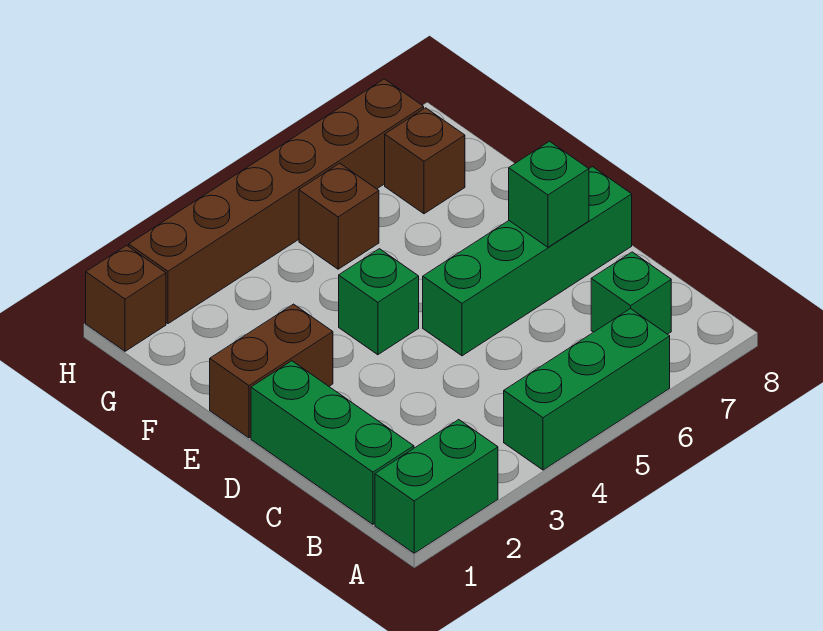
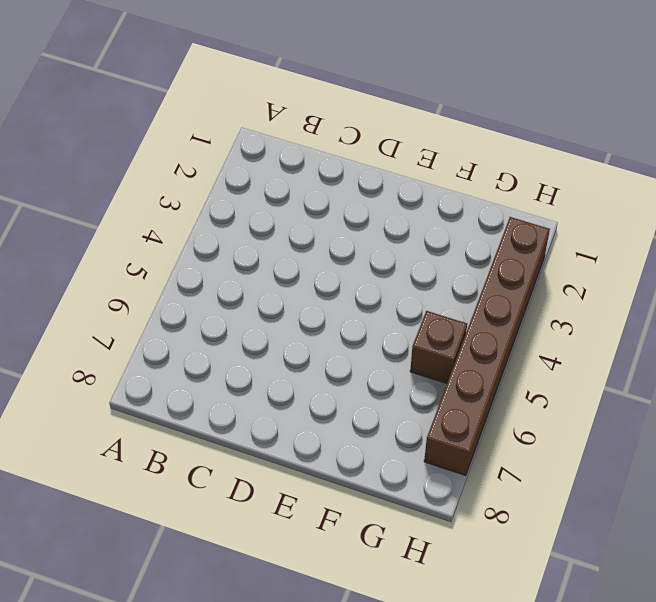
none -> green brick A1:A2 level 1
none -> green brick A4:A6 level 1
none -> green brick B1:D1 level 1

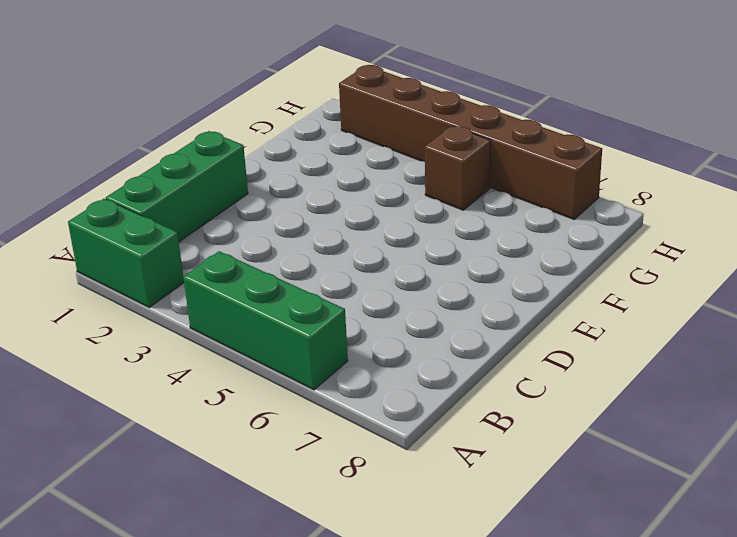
none -> green brick B7 level 1
none -> green brick D5:D8 level 1
none -> brown brick E1:E2 level 1

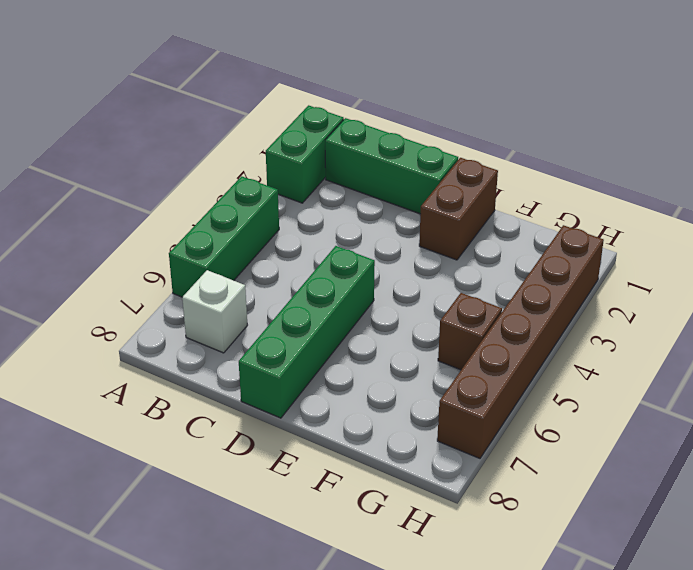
white brick B7 level 1 -> green brick B7 level 1
none -> green brick E4 level 1
none -> brown brick G7 level 1
none -> brown brick H1 level 1

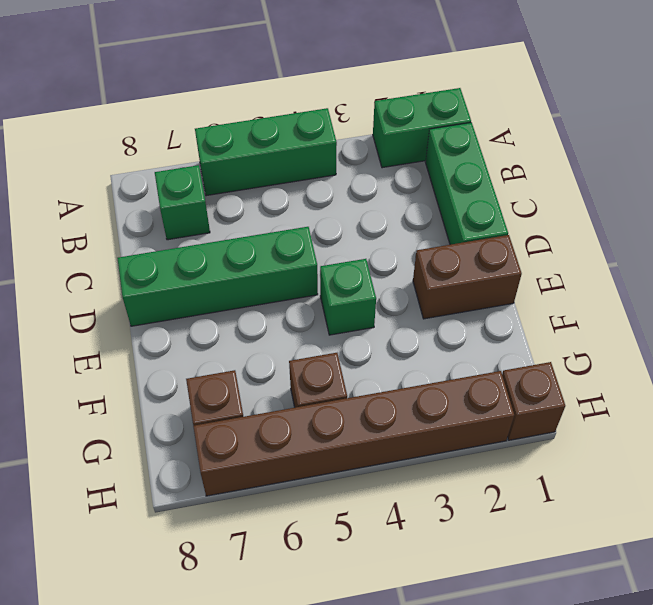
none -> green brick D7 level 2

